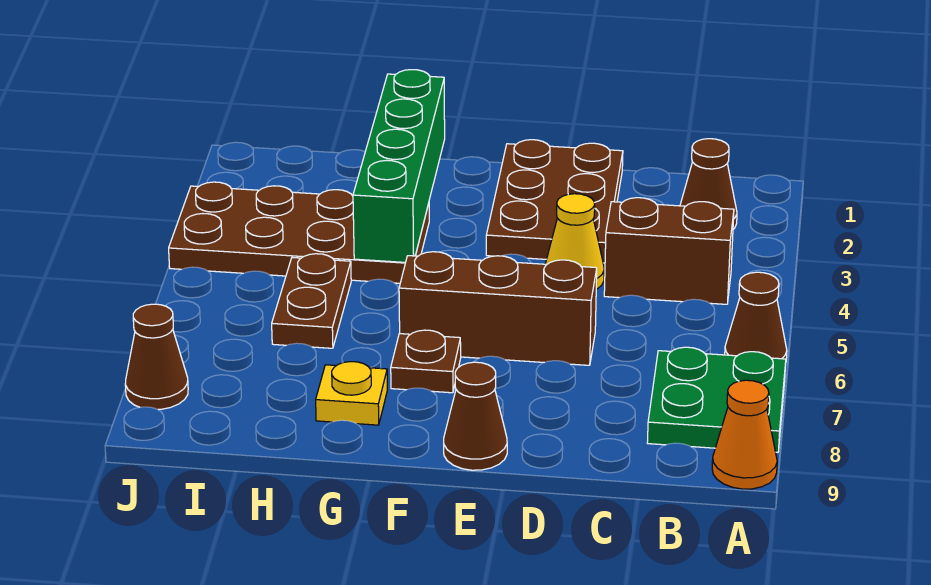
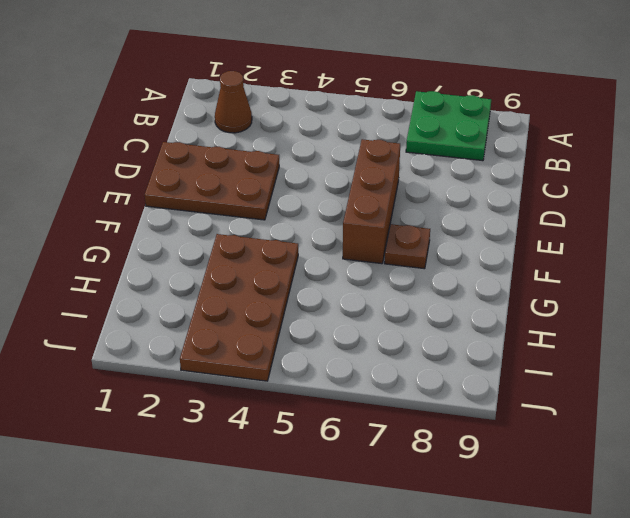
none -> brown cone A6 level 1
none -> orange cone A9 level 1
none -> brown brick B4:C4 level 1

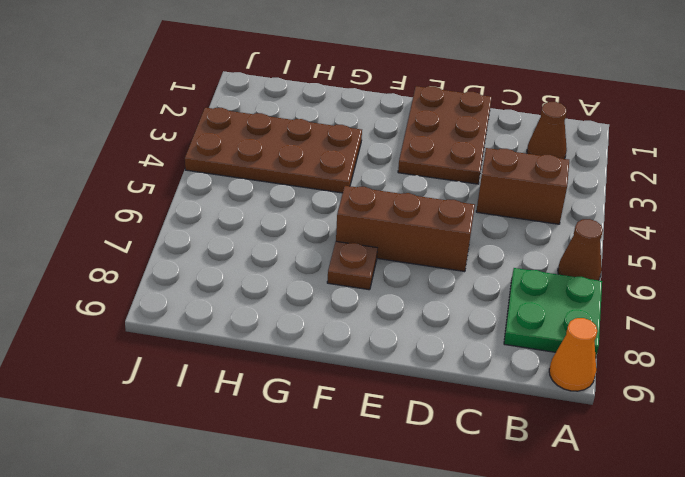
none -> yellow cone D4 level 1
none -> brown cone E9 level 1
none -> yellow plate G8 level 1

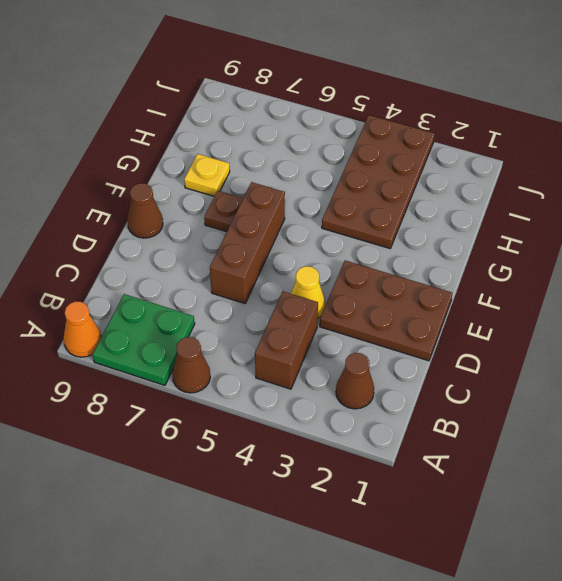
none -> brown plate H5:H6 level 1
none -> brown cone J8 level 1
none -> green brick G1:G4 level 2

